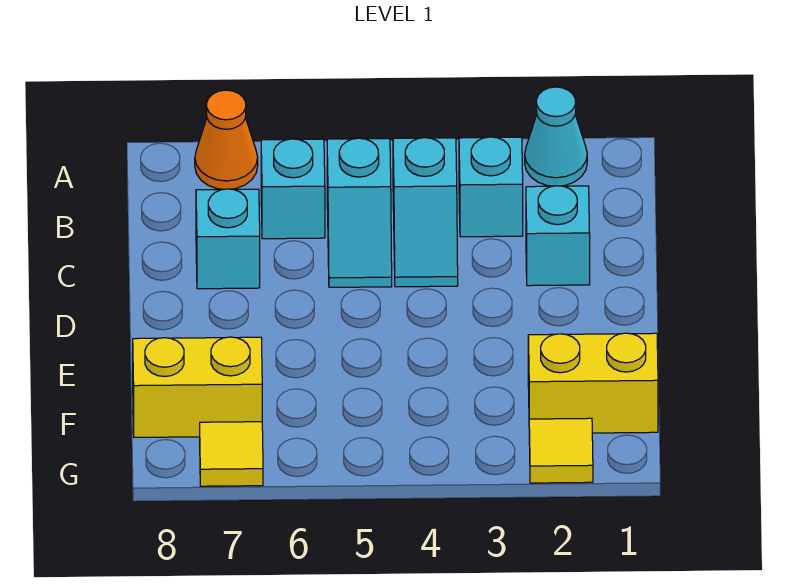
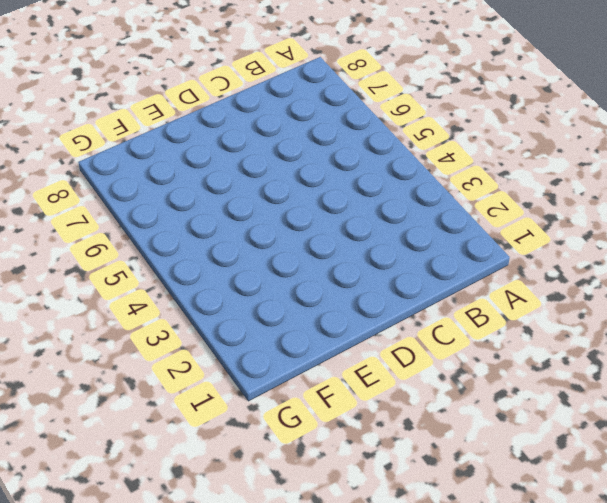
none -> cyan cone A2 level 1
none -> orange cone A7 level 1
none -> cyan brick B3 level 1

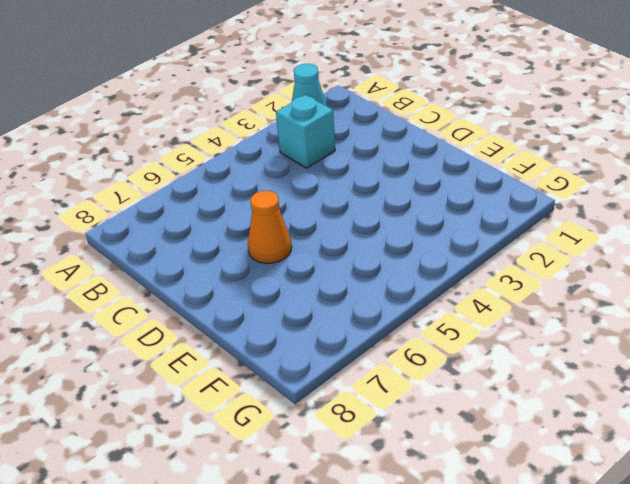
orange cone D6 level 1 -> orange cone A7 level 1
none -> cyan slope B4:C4 level 1 top B
none -> cyan slope B5:C5 level 1 top B
none -> cyan brick B6 level 1

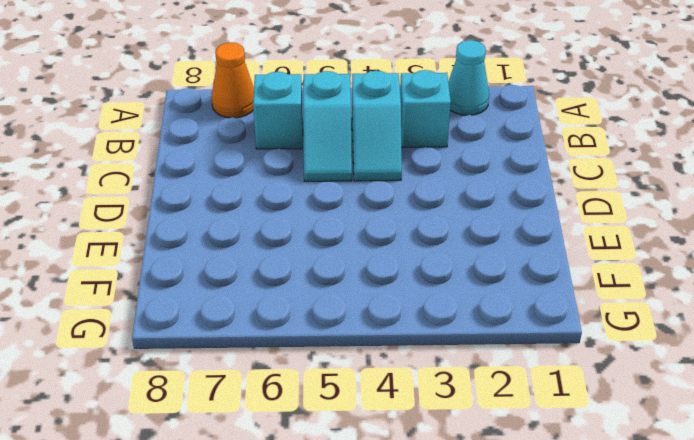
none -> cyan brick C2 level 1
none -> cyan brick C7 level 1
none -> yellow brick F1:F2 level 1

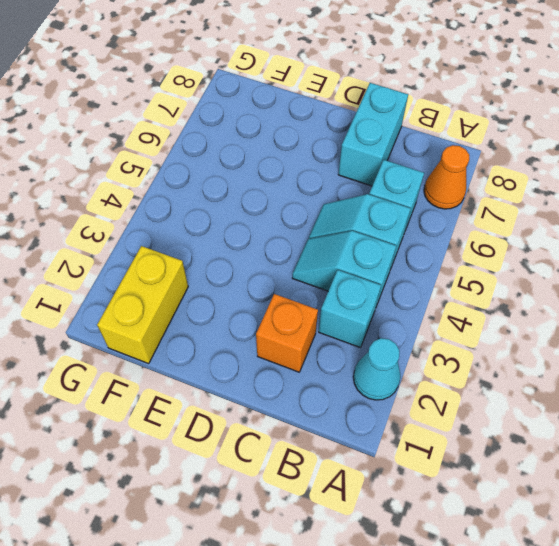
orange brick C2 level 1 -> cyan brick C2 level 1
cyan brick C7:C8 level 1 -> cyan brick C7 level 1
none -> yellow brick F7:F8 level 1
none -> yellow tile G2 level 1
none -> yellow tile G7 level 1

